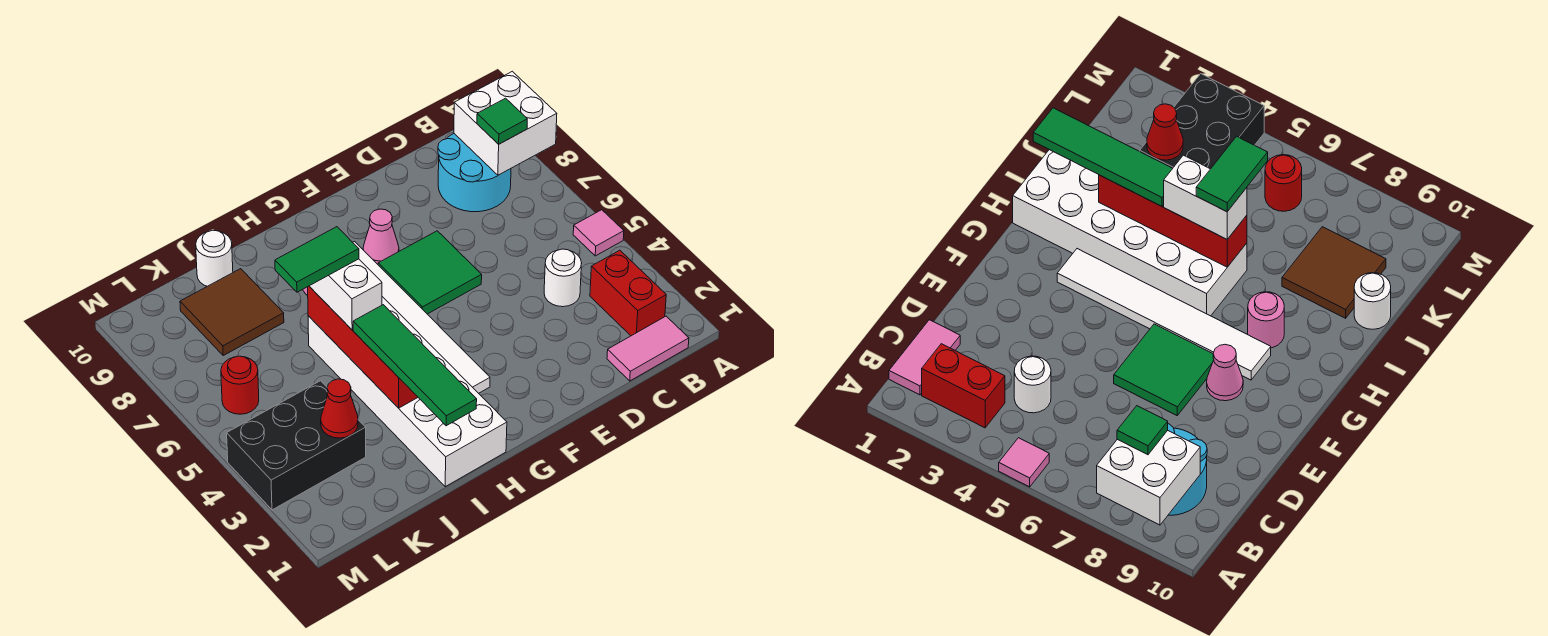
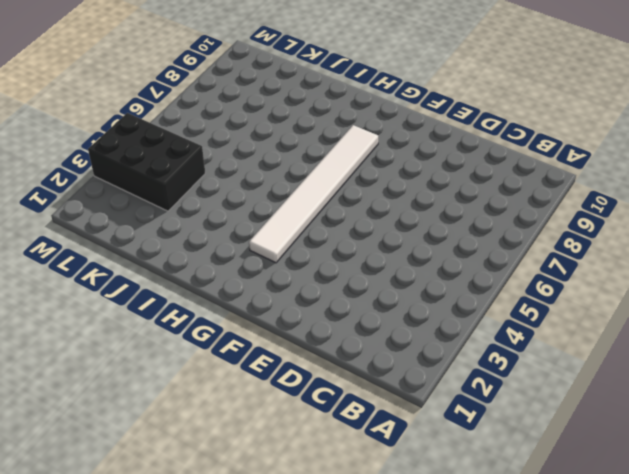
none -> pink tile A5 level 1
none -> pink tile B1:C1 level 1
none -> red brick B2:B3 level 1

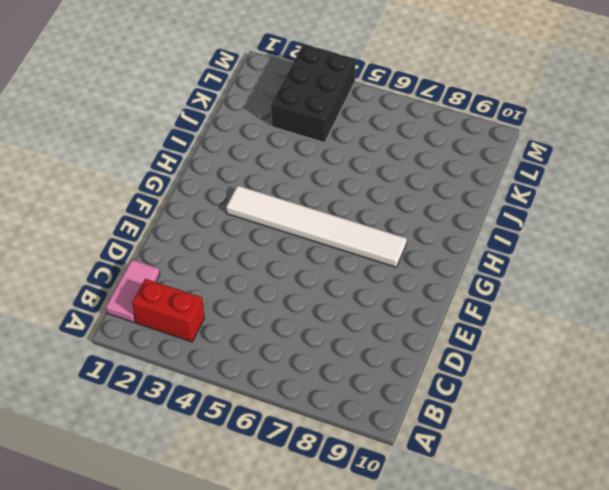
none -> pink tile A5 level 1
none -> cyan round brick B8:C9 level 1
none -> white round brick C4 level 1

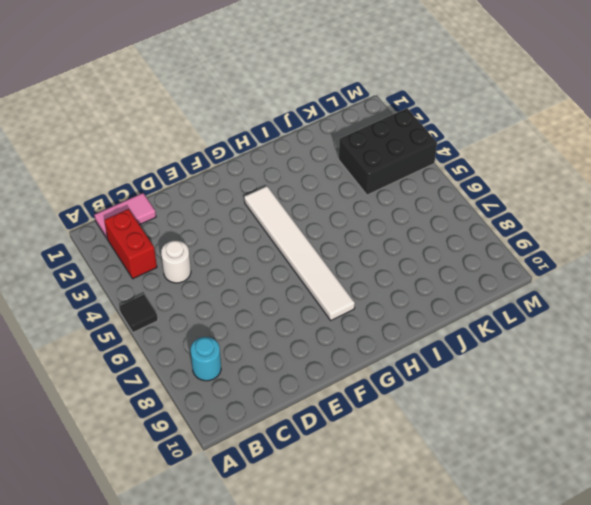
black tile A5 level 1 -> pink tile A5 level 1
cyan round brick B8 level 1 -> cyan round brick B8:C9 level 1
none -> green tile E6:F7 level 1
none -> pink cone F8 level 1
none -> white brick H1:I6 level 1

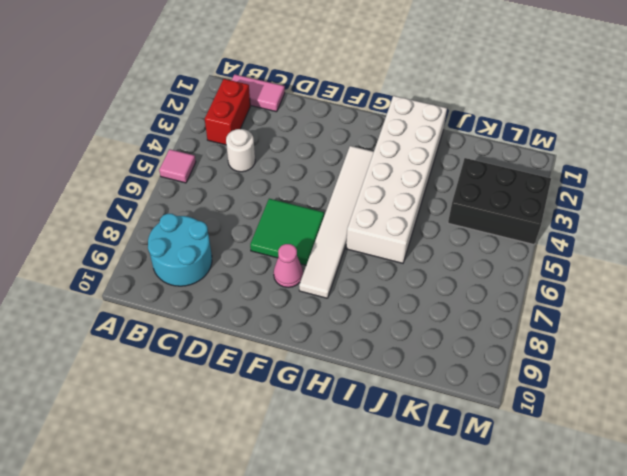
none -> pink round brick H8 level 1
none -> brown tile J8:K9 level 1
none -> white round brick J10 level 1

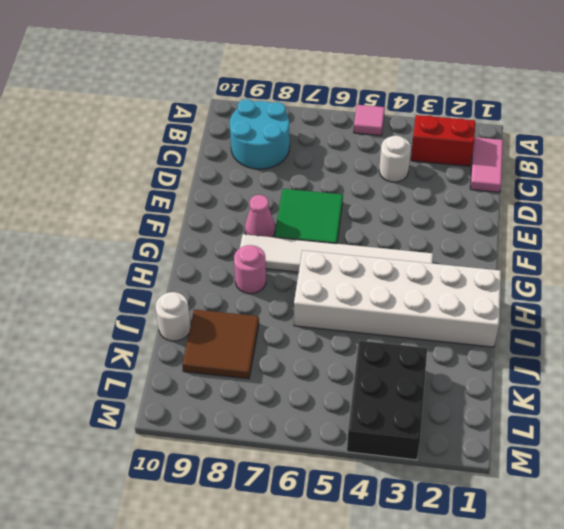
none -> red round brick L6 level 1
none -> white brick A8:B9 level 2
none -> red brick I3:I6 level 2

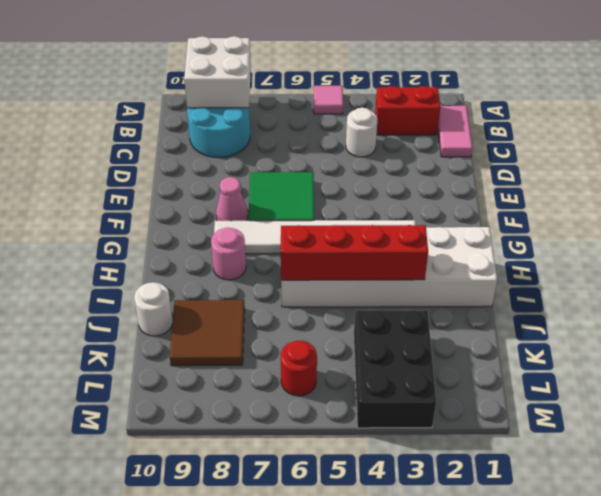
none -> red cone K3 level 2
none -> green tile B8 level 3
none -> green tile I1:I4 level 3

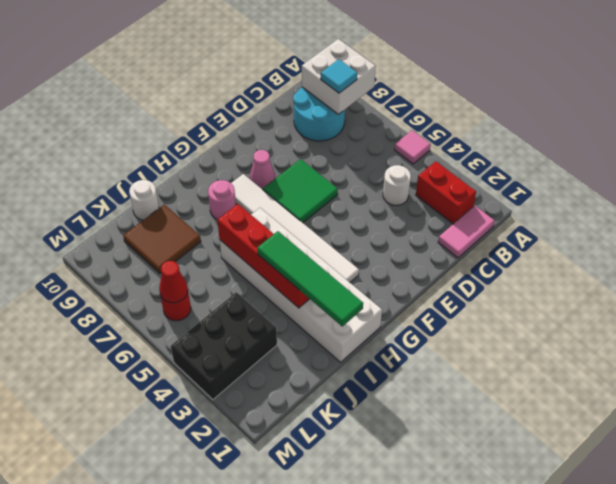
cyan tile B8 level 3 -> green tile B8 level 3
red cone L6 level 2 -> red cone K3 level 2
none -> white brick I5:I6 level 3
none -> green tile I6:J6 level 4

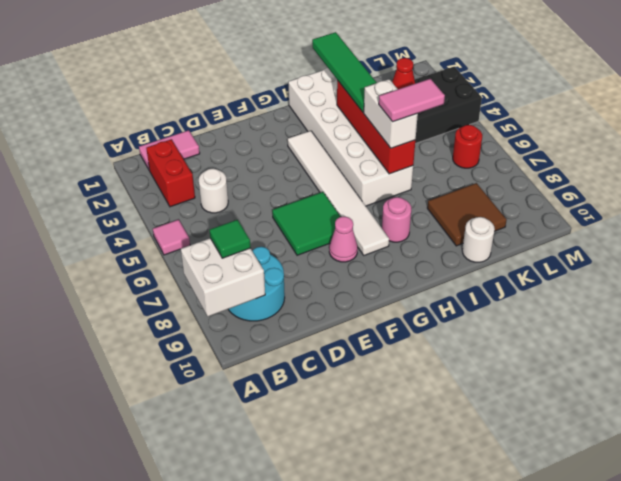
pink tile I6:J6 level 4 -> green tile I6:J6 level 4

